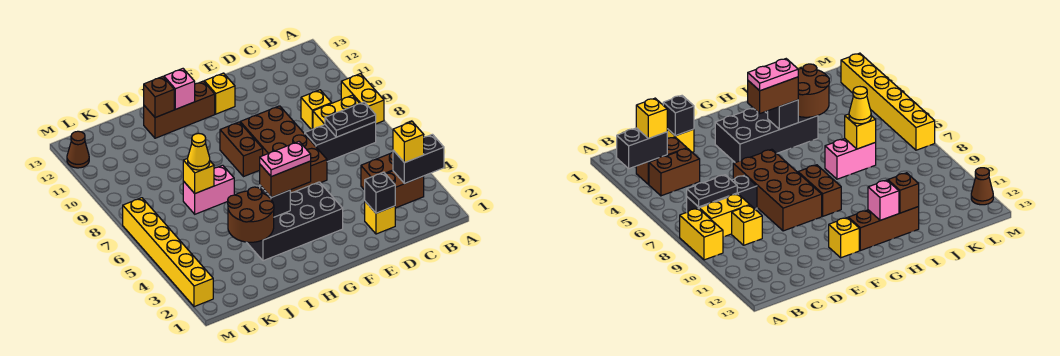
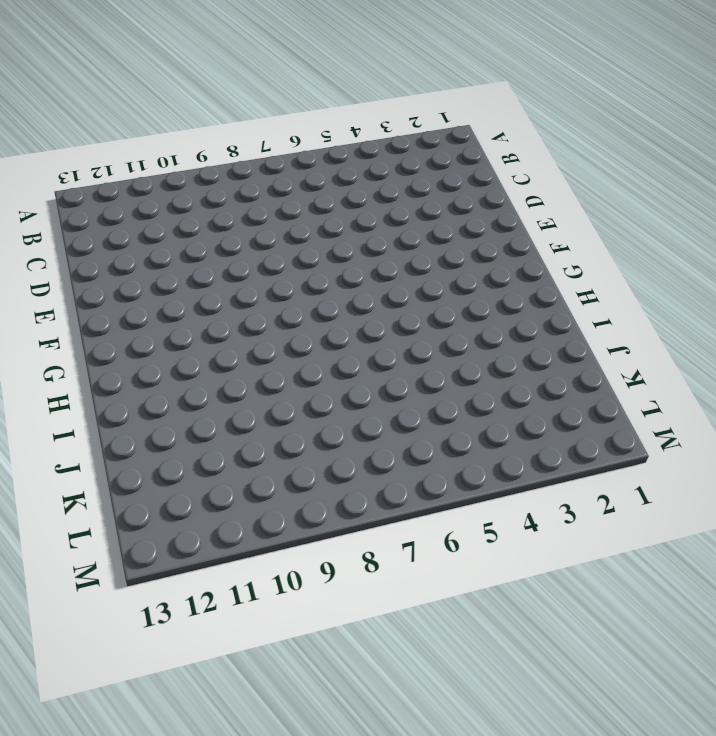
none -> yellow brick A8:A9 level 1
none -> brown brick B3:C3 level 1
none -> brown brick B4:C4 level 1

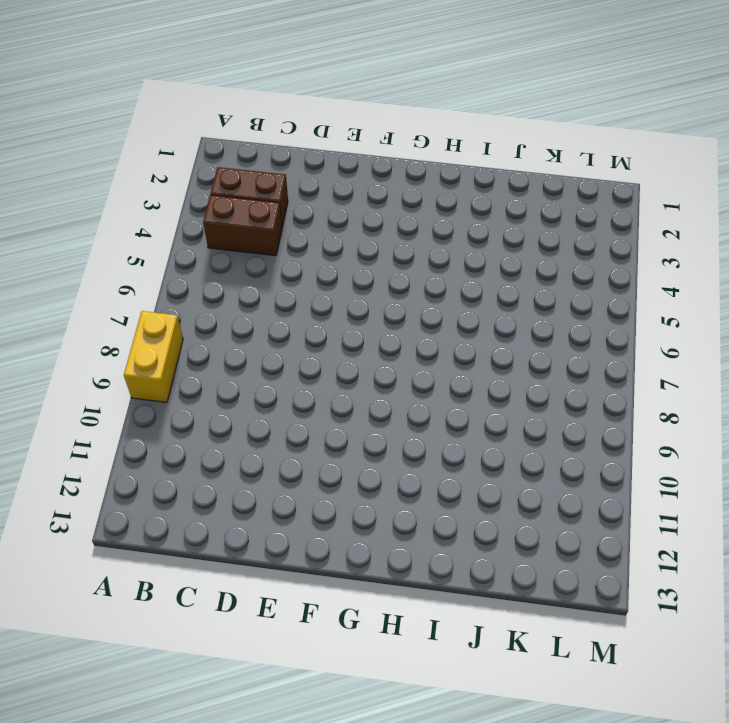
none -> black brick B7:D7 level 1
none -> yellow brick B8:C8 level 1
none -> yellow brick C9 level 1

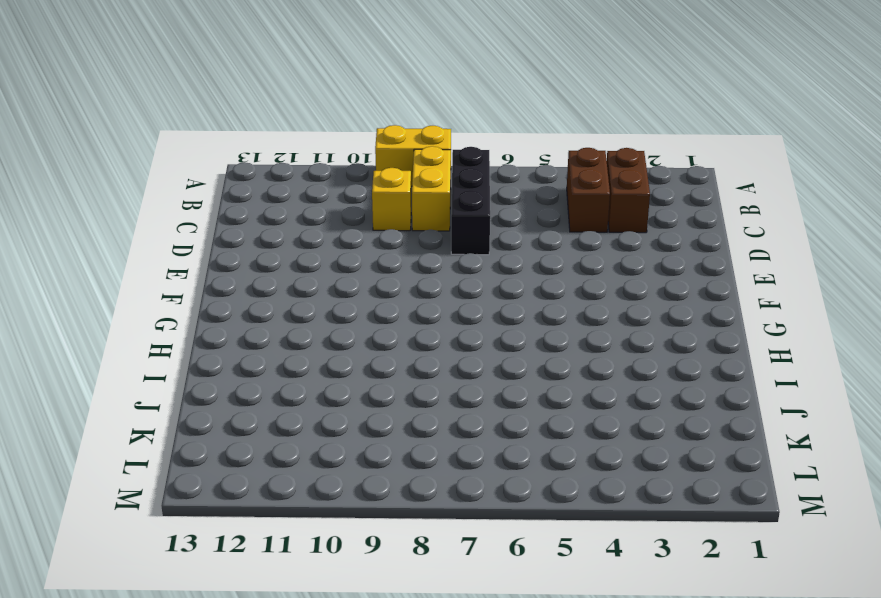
none -> yellow brick D2 level 1
none -> brown brick E6:F9 level 1
none -> black brick F3:I4 level 1

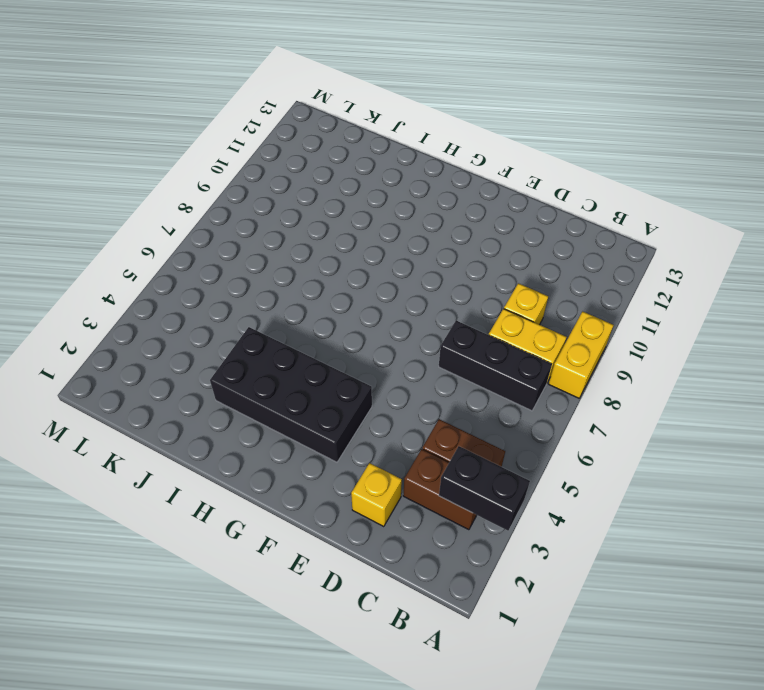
none -> brown brick E6:F9 level 1
none -> yellow brick F12 level 1
none -> brown brick G8:G9 level 1

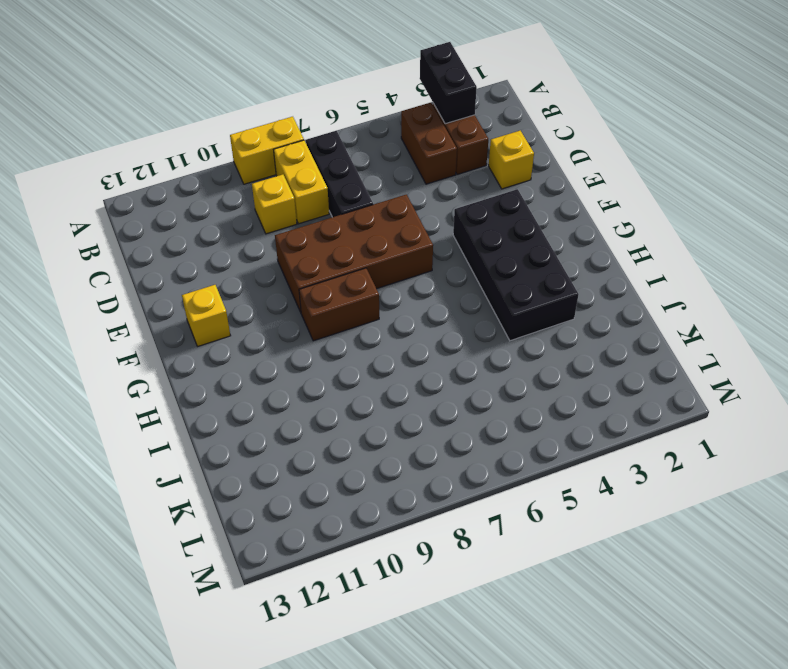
none -> brown brick G12:I12 level 1
none -> pink brick I7:J7 level 1
none -> yellow brick M2:M7 level 1

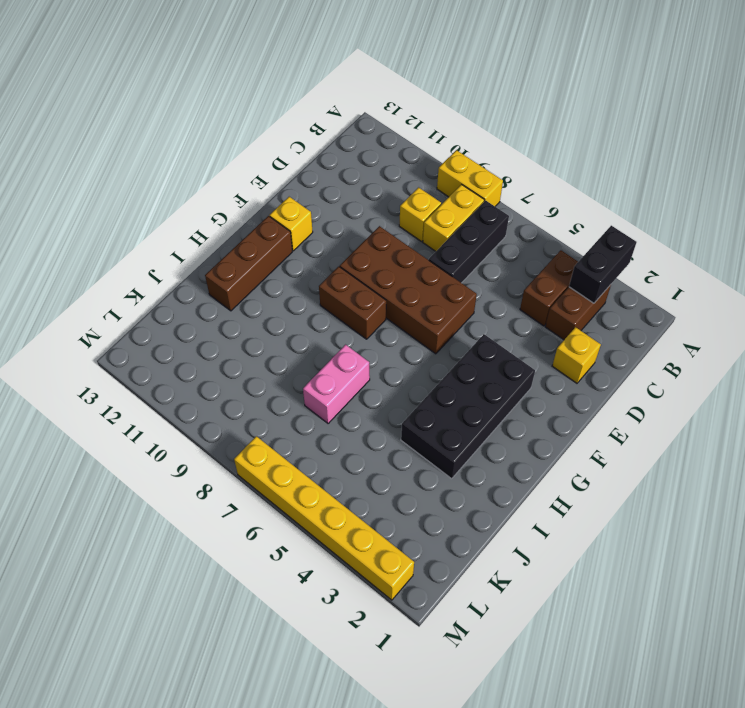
none -> brown cone M12 level 1
none -> black plate B7:C7 level 2
none -> black brick D2 level 2

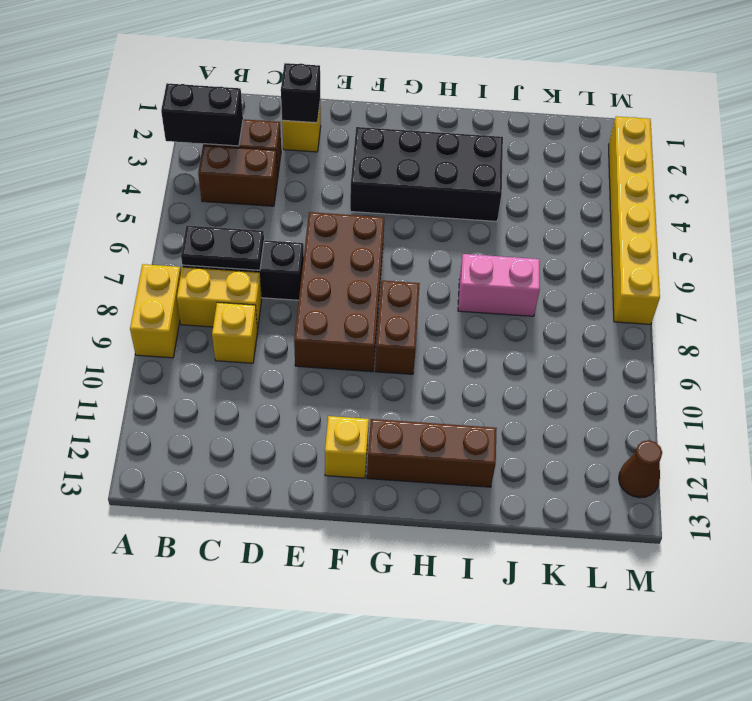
none -> black brick H4 level 2
none -> pink brick H12 level 2
none -> brown round brick I3:J4 level 2

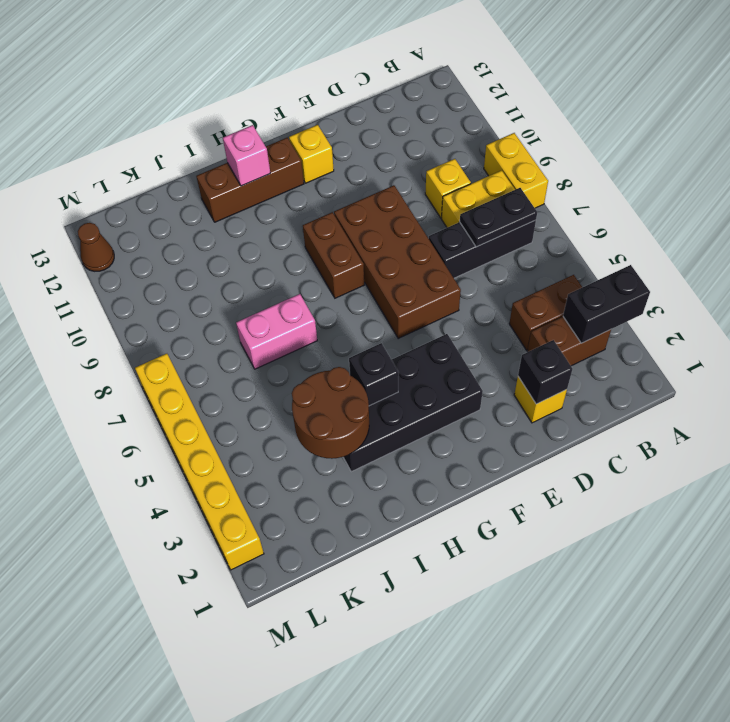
none -> brown brick I12 level 2
none -> yellow brick J7 level 2
none -> yellow brick B3 level 3

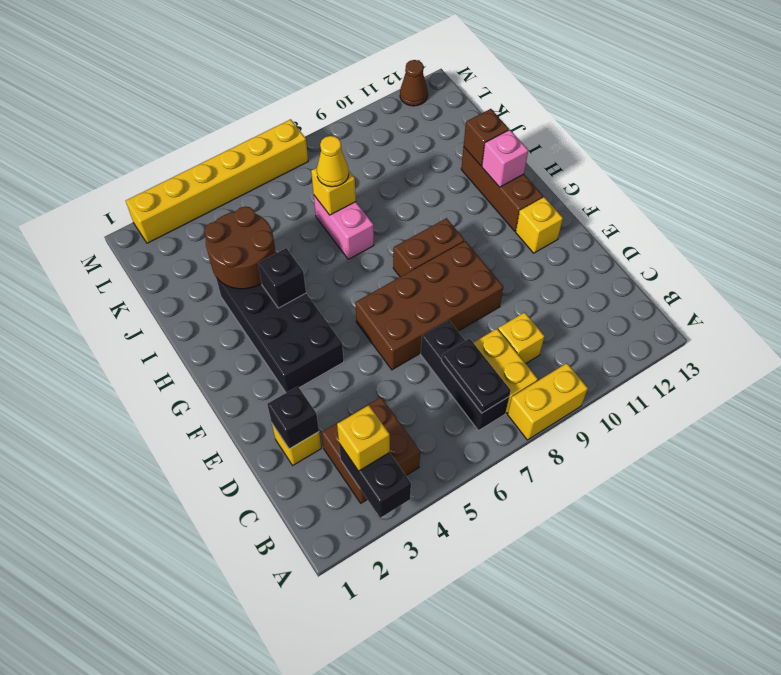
none -> brown brick G4:H4 level 3
none -> pink plate G4:H4 level 4

